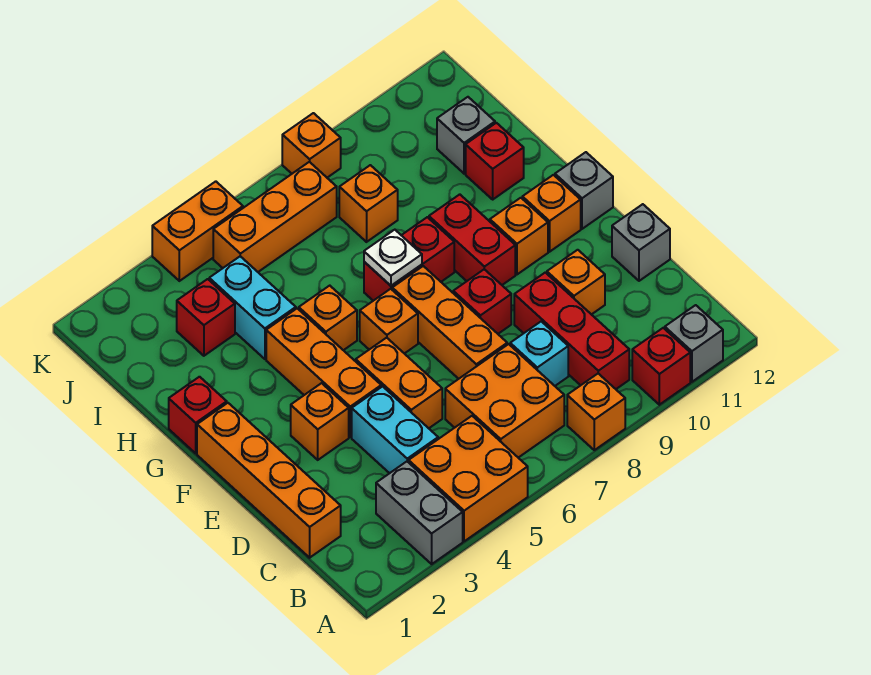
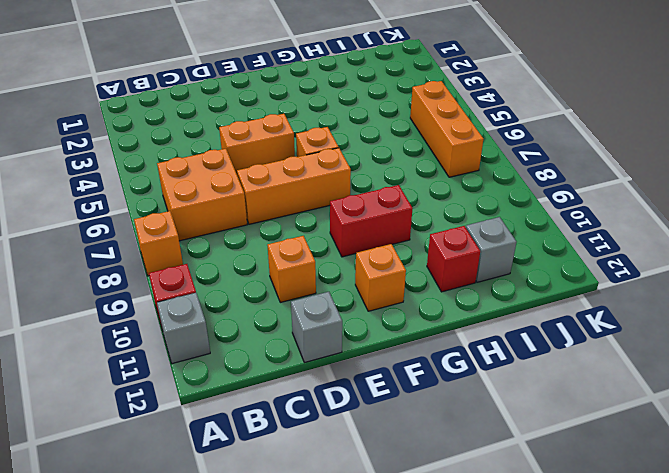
none -> grey brick A3:B3 level 1
none -> orange brick A4:B5 level 1
none -> red brick B9:D9 level 1
none -> orange brick C1:F1 level 1

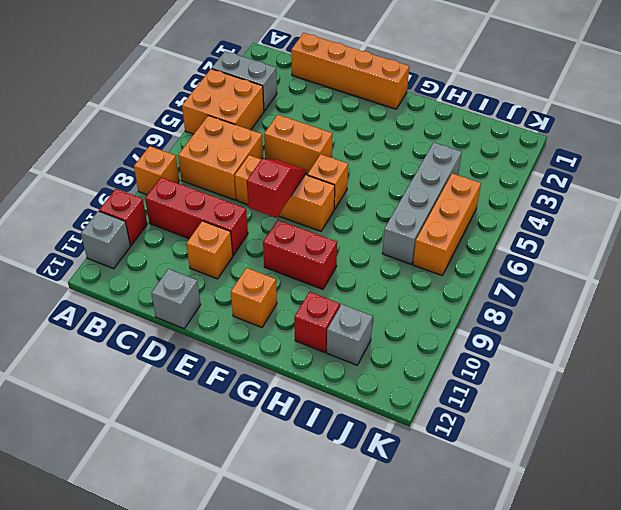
red slope E7:E8 level 2 top 8 -> none
grey brick I4:I7 level 1 -> cyan brick H4:I4 level 1
none -> cyan brick C4:D4 level 1
none -> cyan brick C8 level 1
none -> orange brick E3 level 1
none -> orange brick E4:G4 level 1

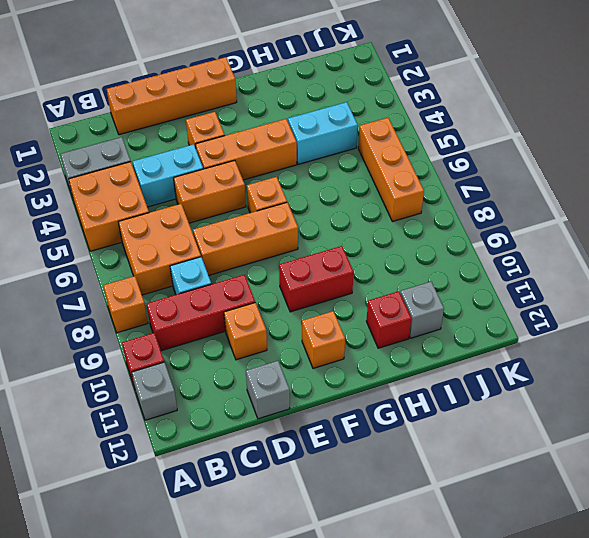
none -> red brick E8 level 1
none -> orange brick F10 level 1
none -> grey brick F12 level 1
none -> red brick G1 level 1

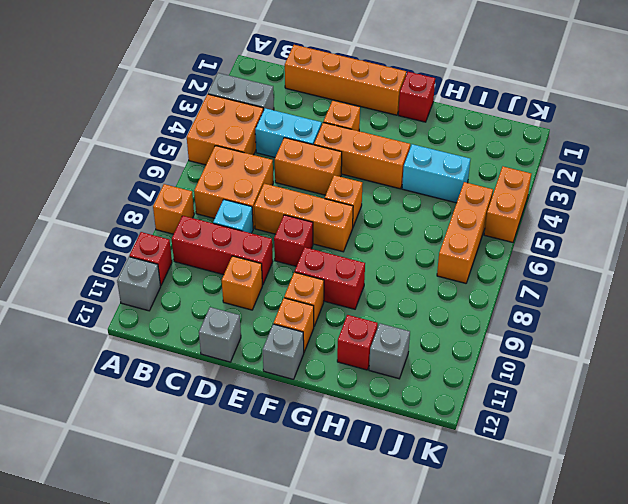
none -> orange brick G5 level 1
none -> red brick G7:G8 level 1
none -> red brick I3 level 1
none -> orange brick I8 level 1

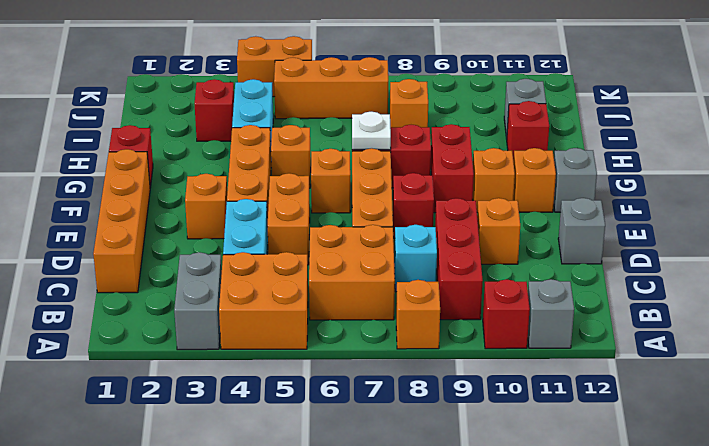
none -> orange brick K8 level 1

